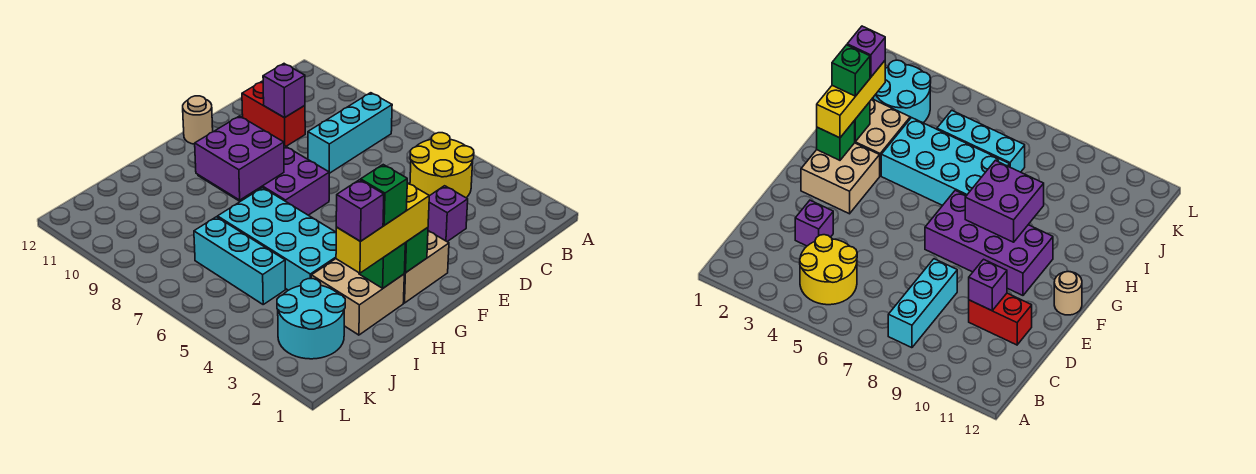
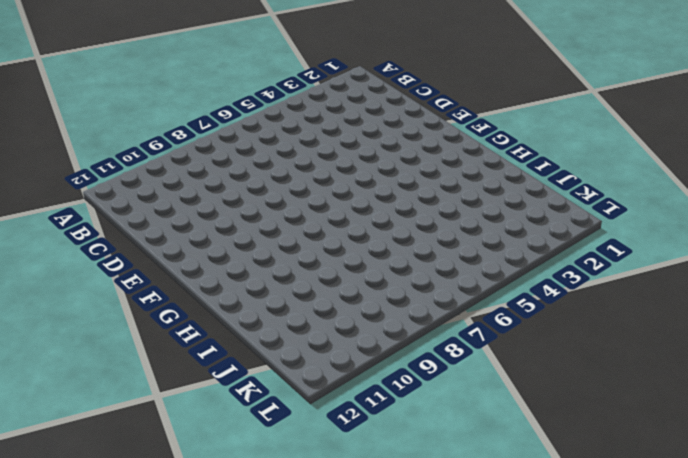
none -> yellow round brick B4:C5 level 1
none -> cyan brick B8:D8 level 1
none -> purple brick D3 level 1

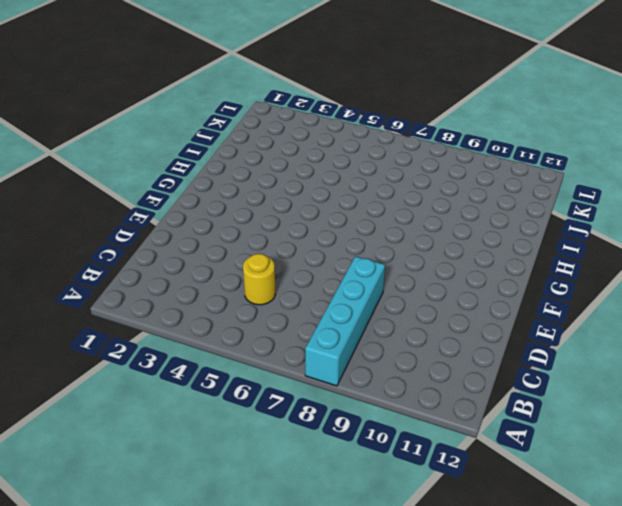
cyan brick A8:D8 level 1 -> cyan brick B8:D8 level 1
yellow round brick C5 level 1 -> yellow round brick B4:C5 level 1
none -> purple brick D3 level 1
none -> red brick D10:D11 level 1
none -> tan brick F2:G3 level 1

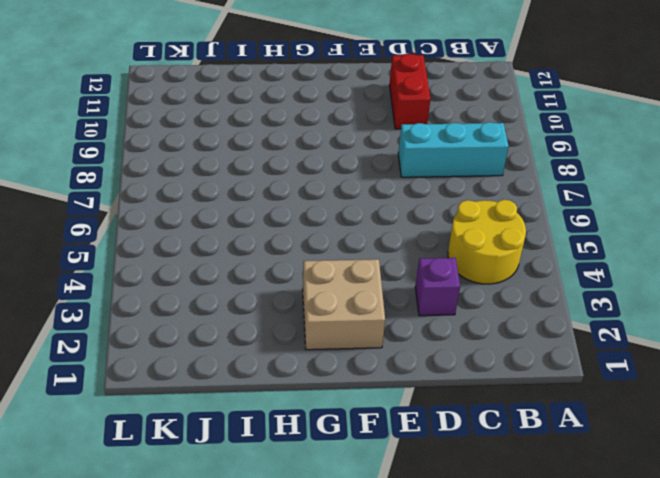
none -> purple brick F7:G10 level 1
none -> tan round brick F12 level 1
none -> tan brick H2:I3 level 1

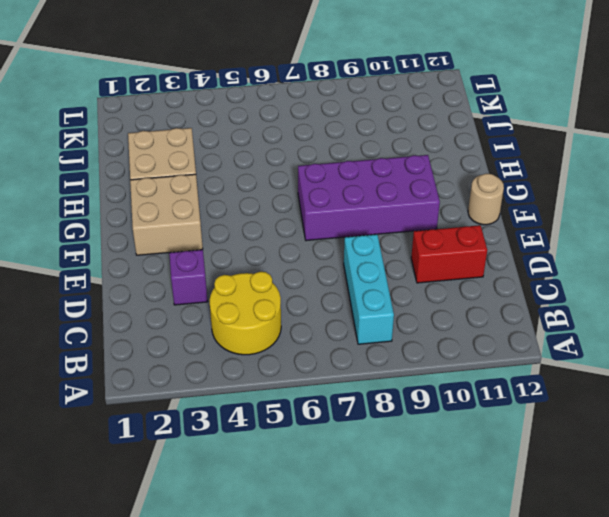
none -> cyan brick H4:I7 level 1
none -> cyan round brick J2:K3 level 1
none -> cyan brick J5:J7 level 1

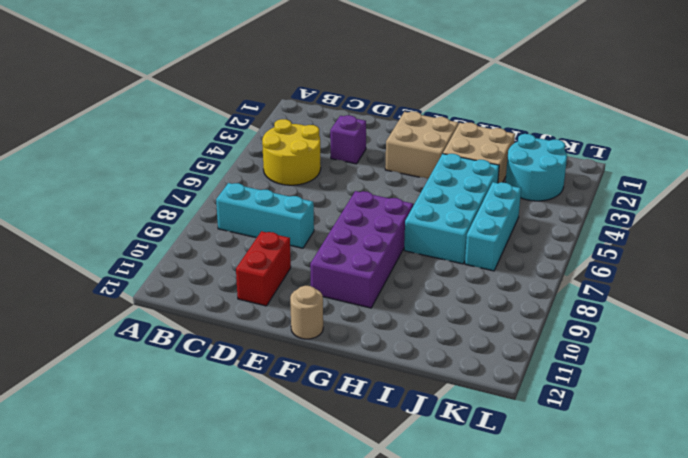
none -> purple brick D10 level 2
none -> green brick G2 level 2
none -> purple brick G8:H9 level 2

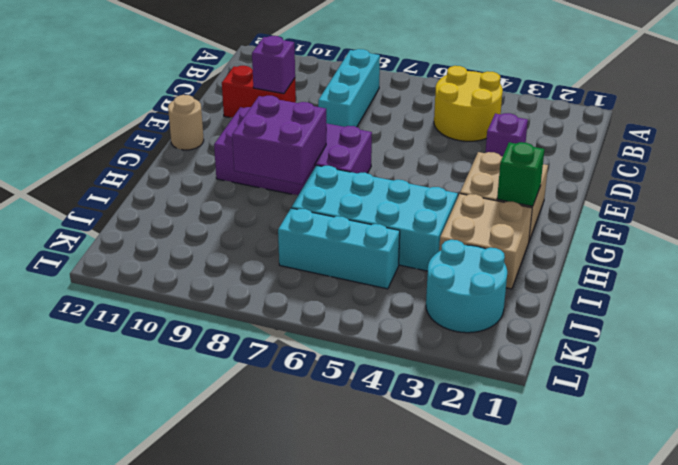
none -> green brick H2 level 2
none -> yellow brick G2:I2 level 3
none -> green brick H2 level 4

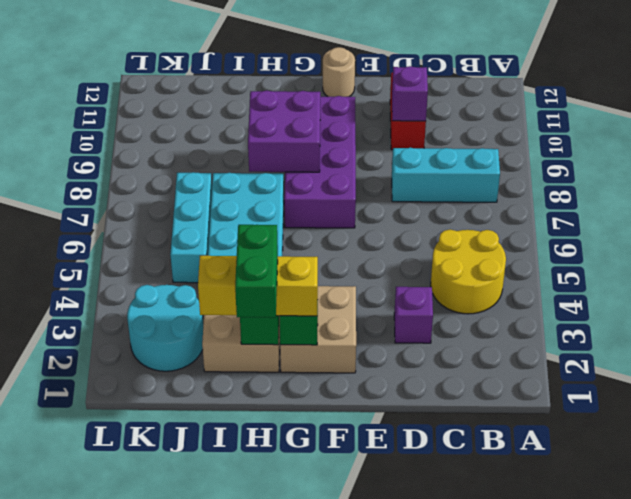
green brick H1:H2 level 4 -> green brick H2 level 4
none -> purple brick I2 level 4

